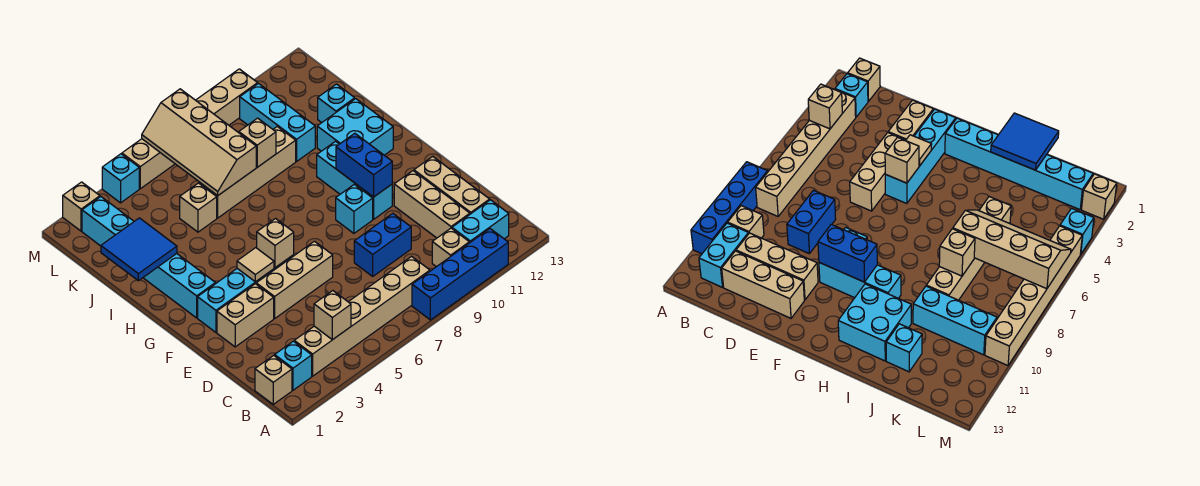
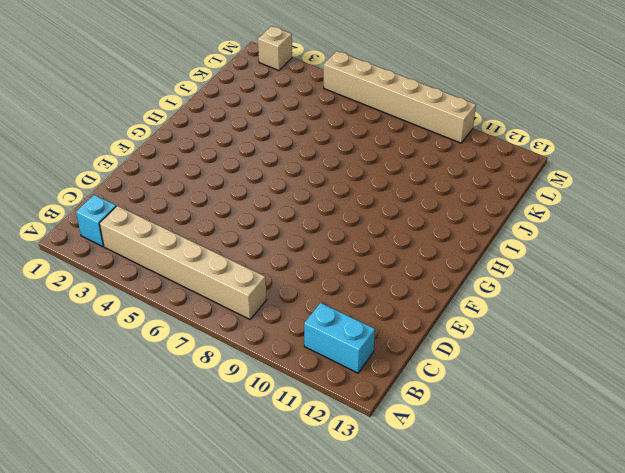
none -> blue brick A8:A11 level 1
none -> tan brick B1 level 1
none -> tan brick B10 level 1
none -> tan brick C11:E11 level 1

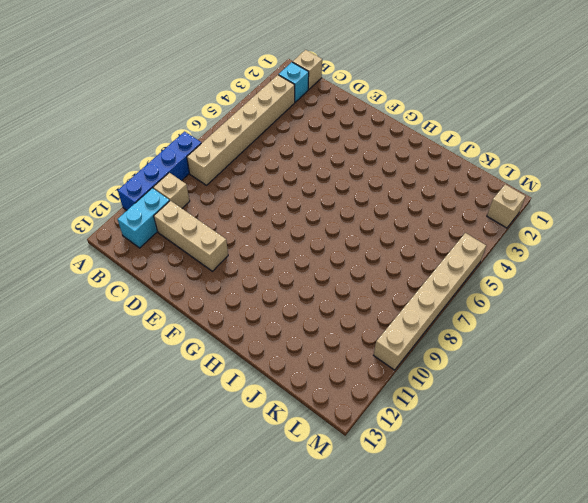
none -> tan brick C12:E12 level 1
none -> blue brick D8:D9 level 1
none -> tan brick E2:E3 level 1
none -> tan brick E4:E6 level 1

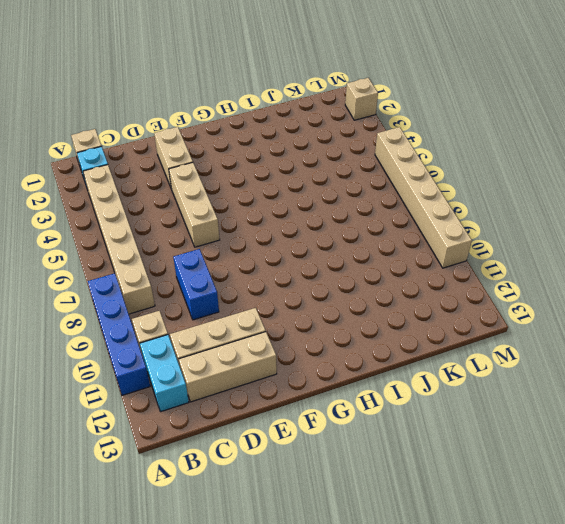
none -> cyan brick F2:F5 level 1
none -> cyan brick F9 level 1
none -> cyan brick F10:H10 level 1
none -> cyan brick G2:L2 level 1

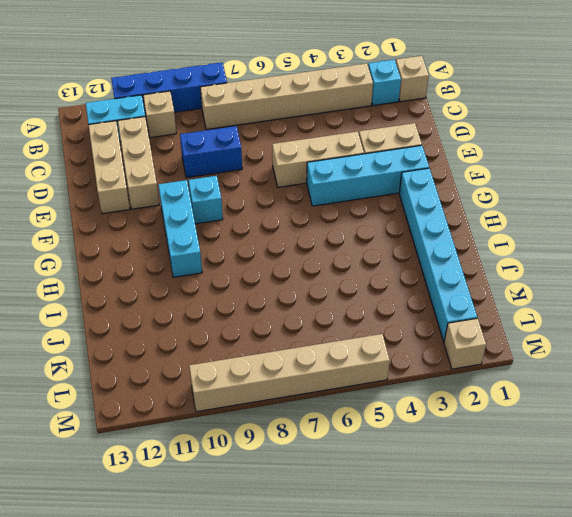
none -> cyan brick H11:I12 level 1
none -> tan brick J5 level 1
none -> tan brick J6:J9 level 1
none -> cyan brick J10:L10 level 1

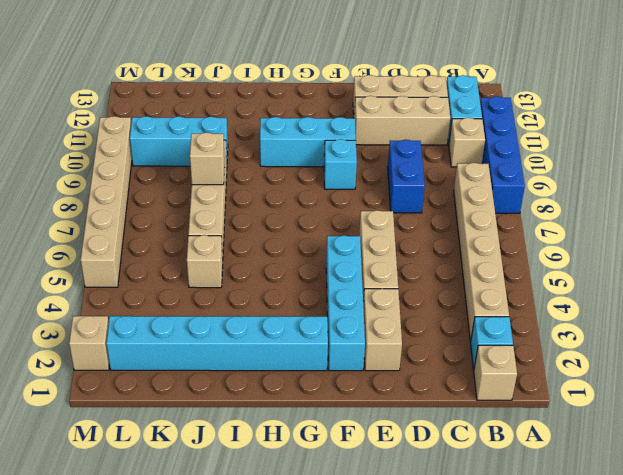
none -> cyan brick H11:I12 level 1
none -> cyan brick J12 level 1
none -> cyan brick M4 level 1
none -> tan brick B4 level 2

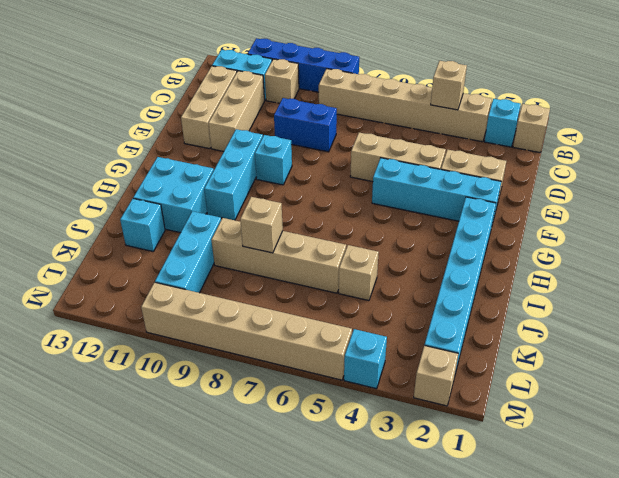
none -> tan tile F4 level 2
none -> tan brick F5 level 2
none -> blue brick F10:G10 level 2
none -> blue tile I1:J2 level 2

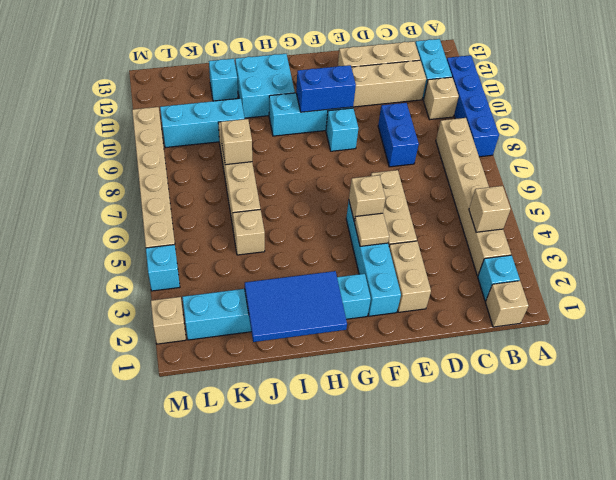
blue tile H1:J2 level 2 -> blue tile I1:J2 level 2
none -> tan slope J6:M7 level 2 top 7

